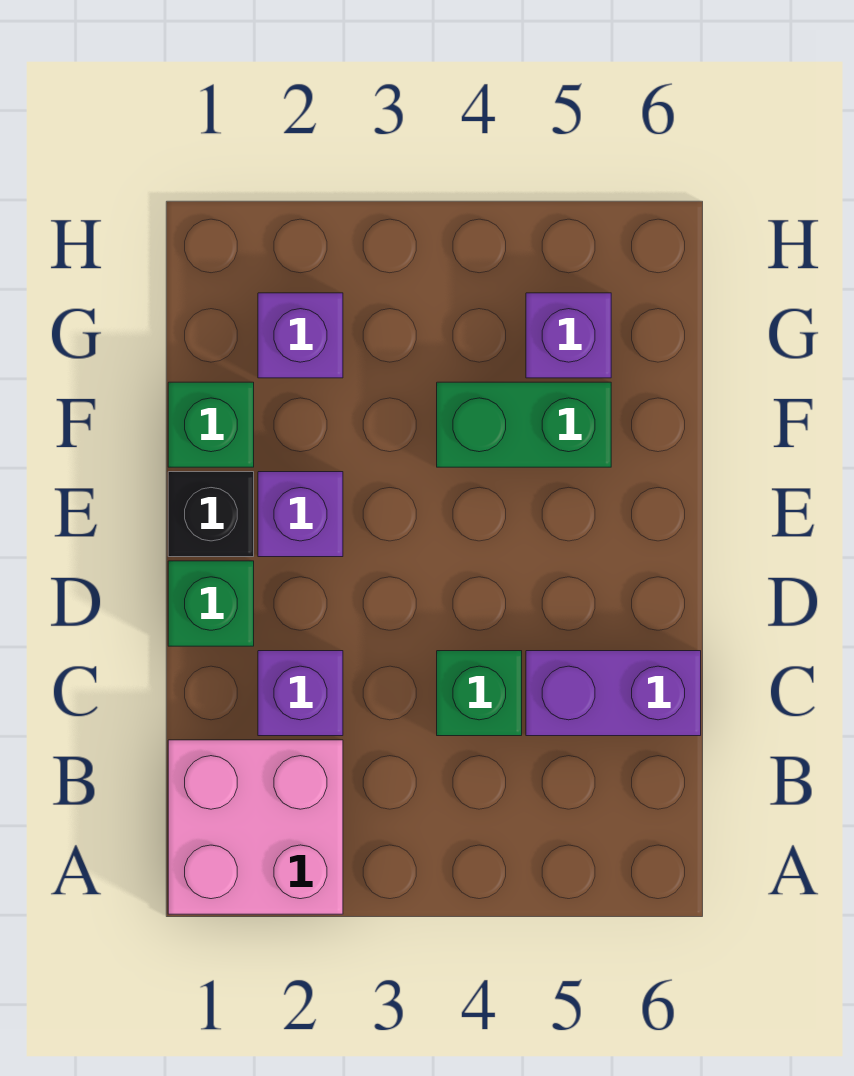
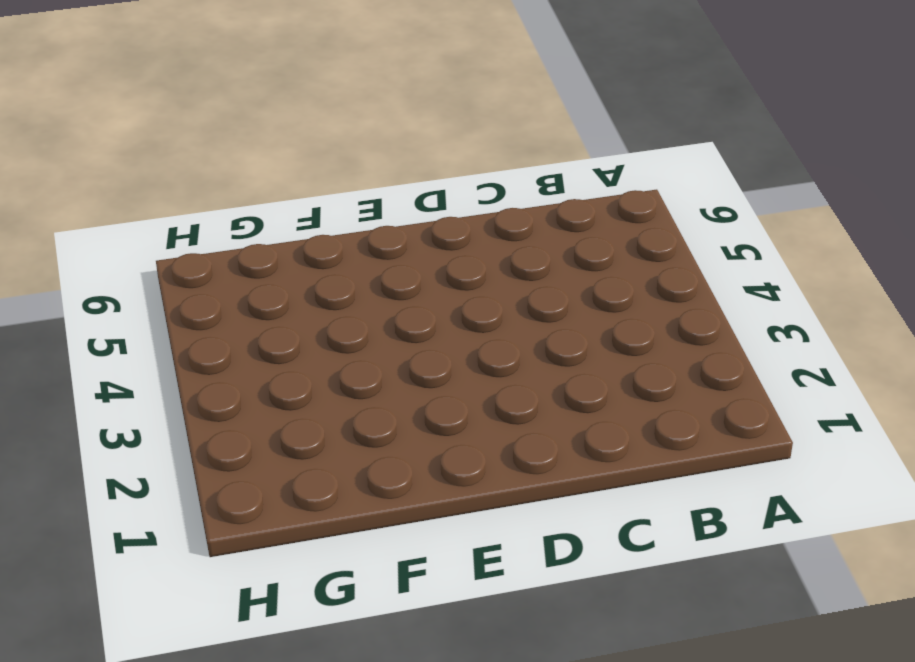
none -> pink brick A1:B2 level 1
none -> purple brick C2 level 1

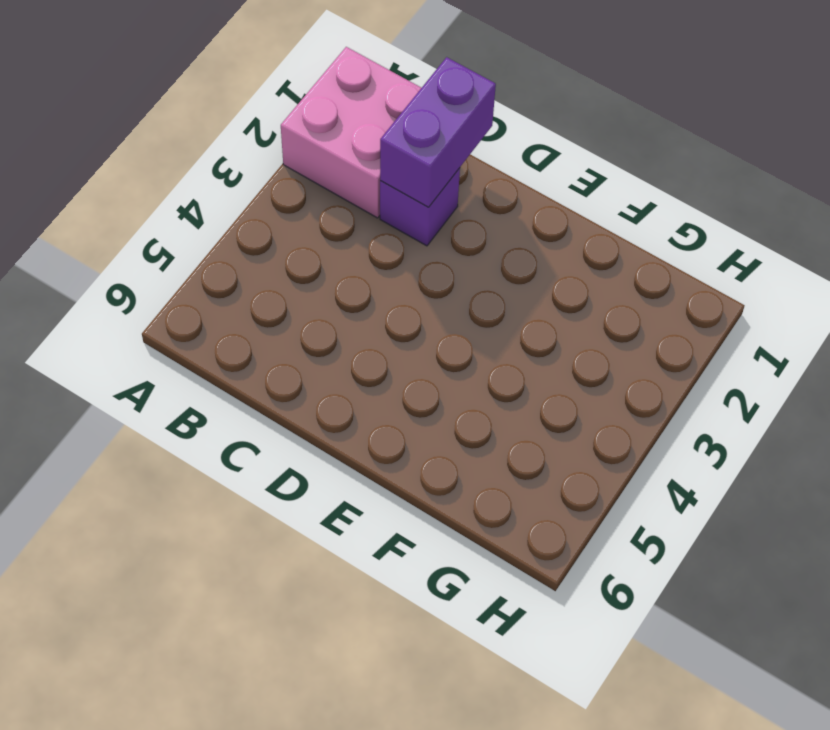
purple brick C1:C2 level 2 -> purple brick C5:C6 level 1
none -> green brick C4 level 1
none -> green brick D1 level 1

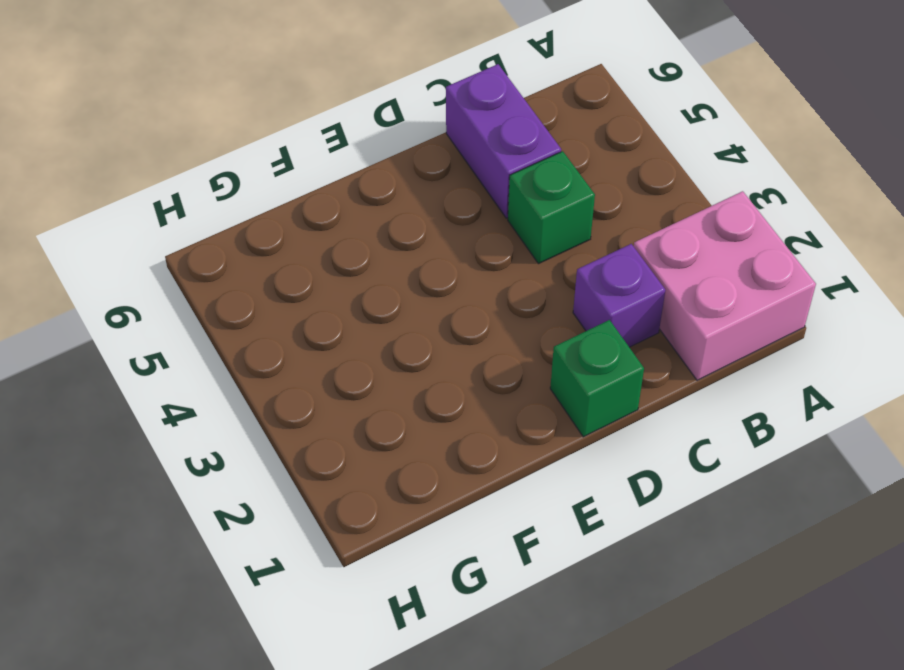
none -> black brick E1 level 1
none -> purple brick E2 level 1

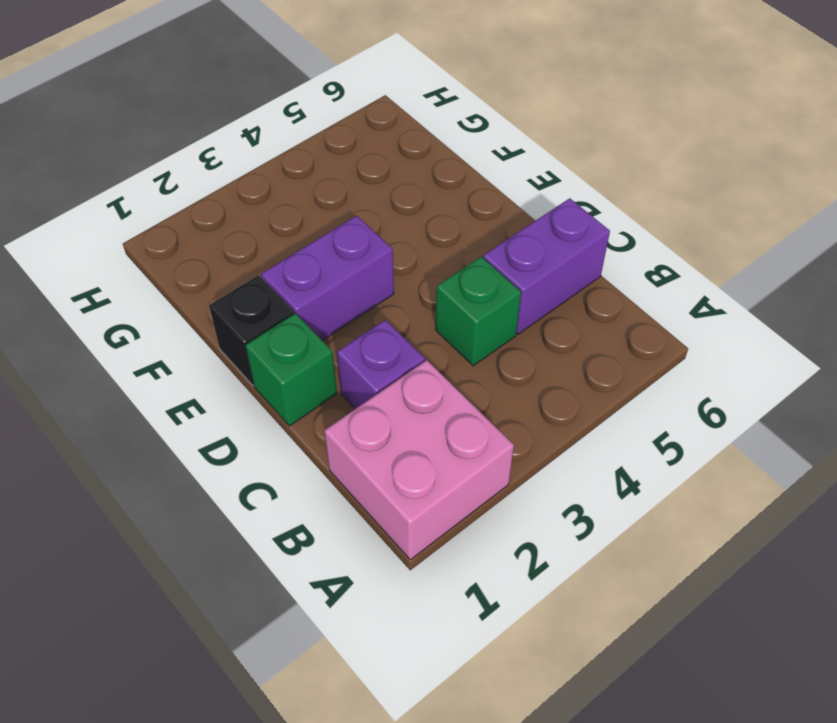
purple brick E2:E3 level 1 -> purple brick E2 level 1
none -> green brick F1 level 1
none -> green brick F4:F5 level 1

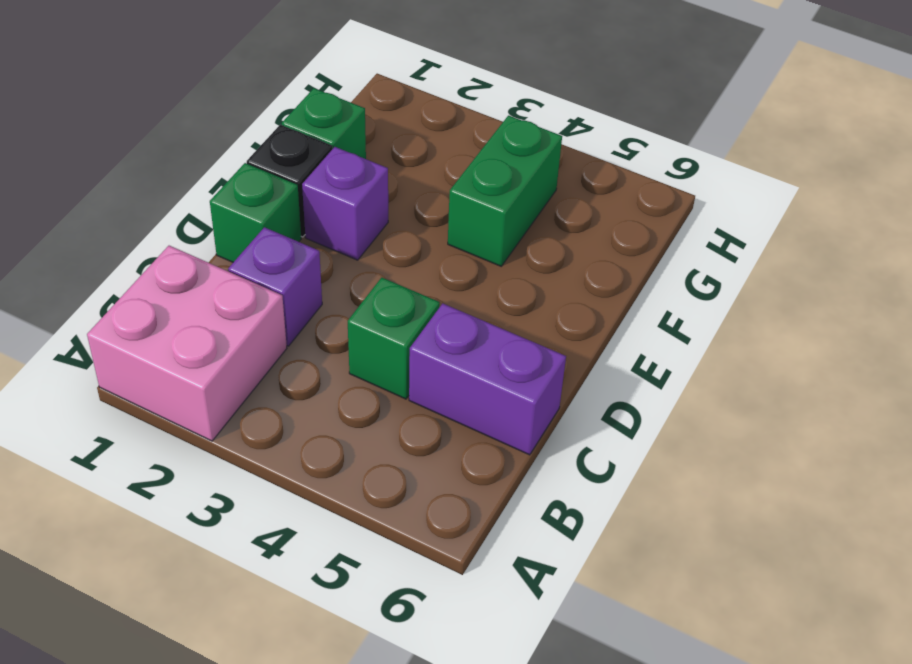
green brick F4:G4 level 1 -> green brick F4:F5 level 1
none -> purple brick G2 level 1
none -> purple brick G5 level 1

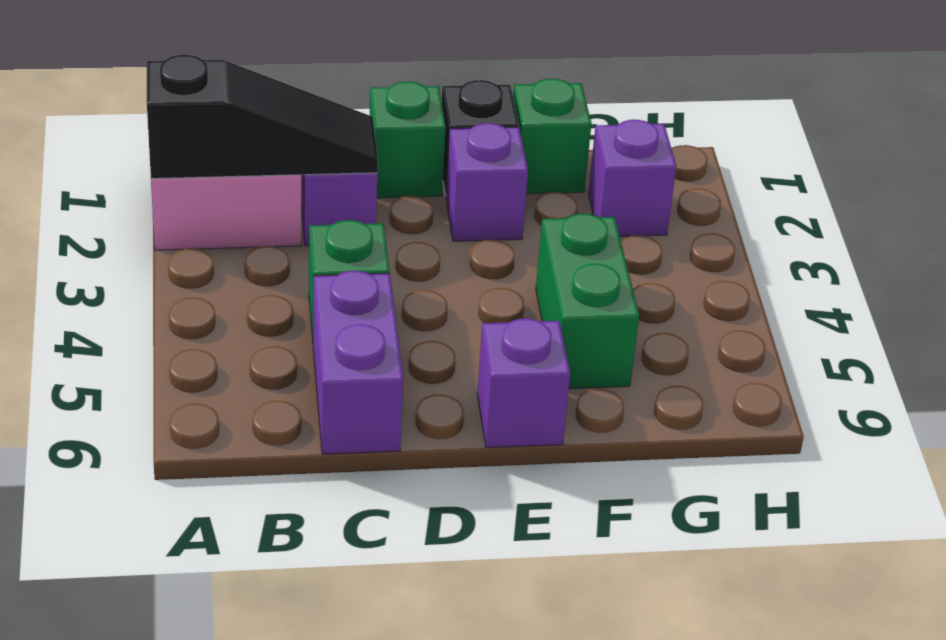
black slope A2:C2 level 2 top A -> none
purple brick E6 level 1 -> purple brick G5 level 1

